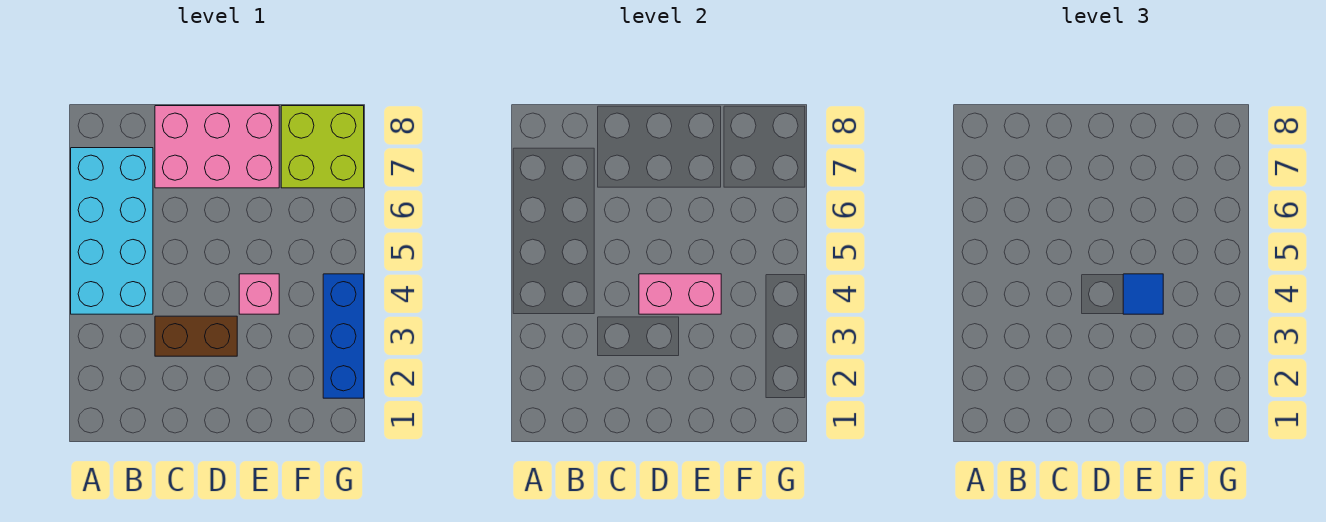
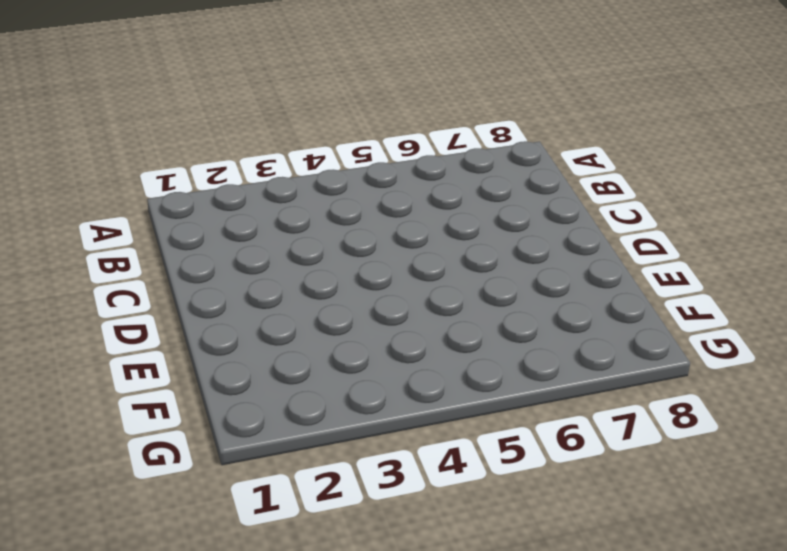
none -> cyan brick A4:B7 level 1
none -> brown brick C3:D3 level 1

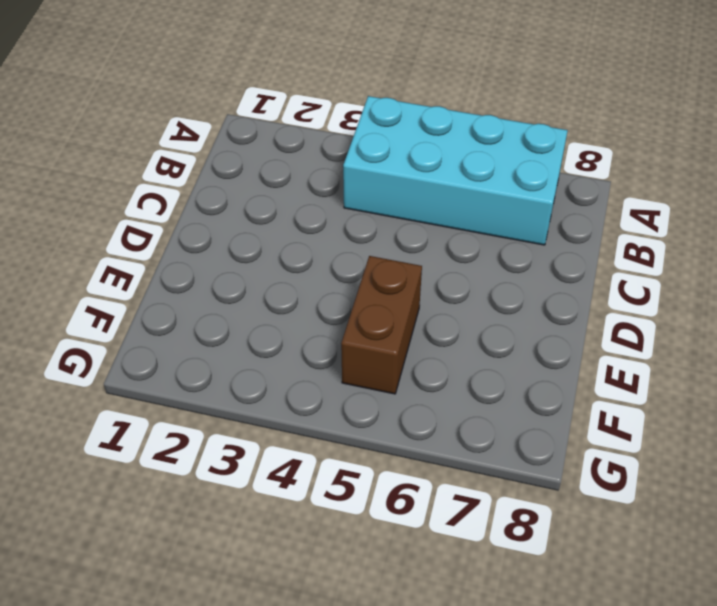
brown brick E5:F5 level 1 -> brown brick C3:D3 level 1
none -> pink brick C7:E8 level 1
none -> pink brick E4 level 1

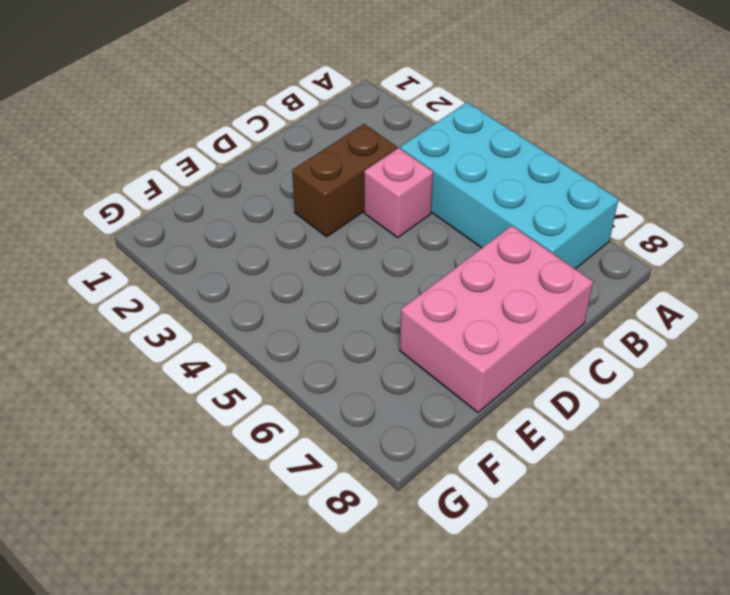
pink brick C4 level 1 -> pink brick E4 level 1
none -> lime brick F7:G8 level 1
none -> blue brick G2:G4 level 1

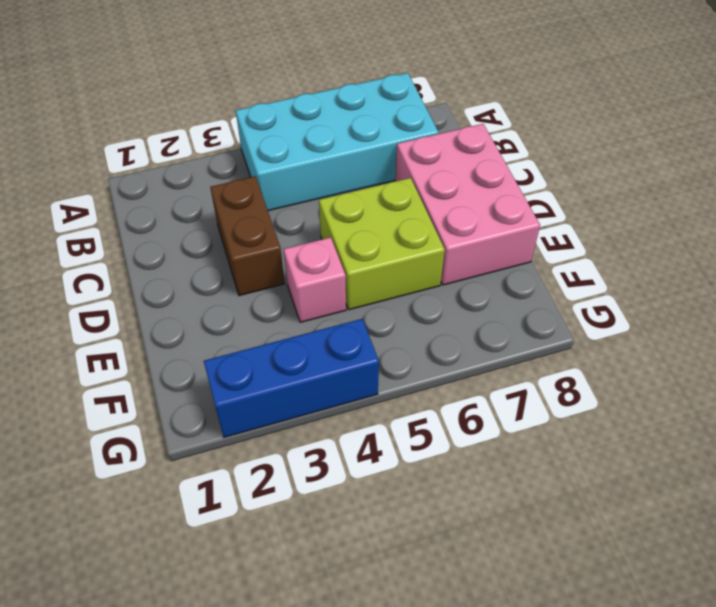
lime brick D5:E6 level 1 -> lime brick F7:G8 level 1
none -> pink brick D4:E4 level 2
none -> blue tile E4 level 3

